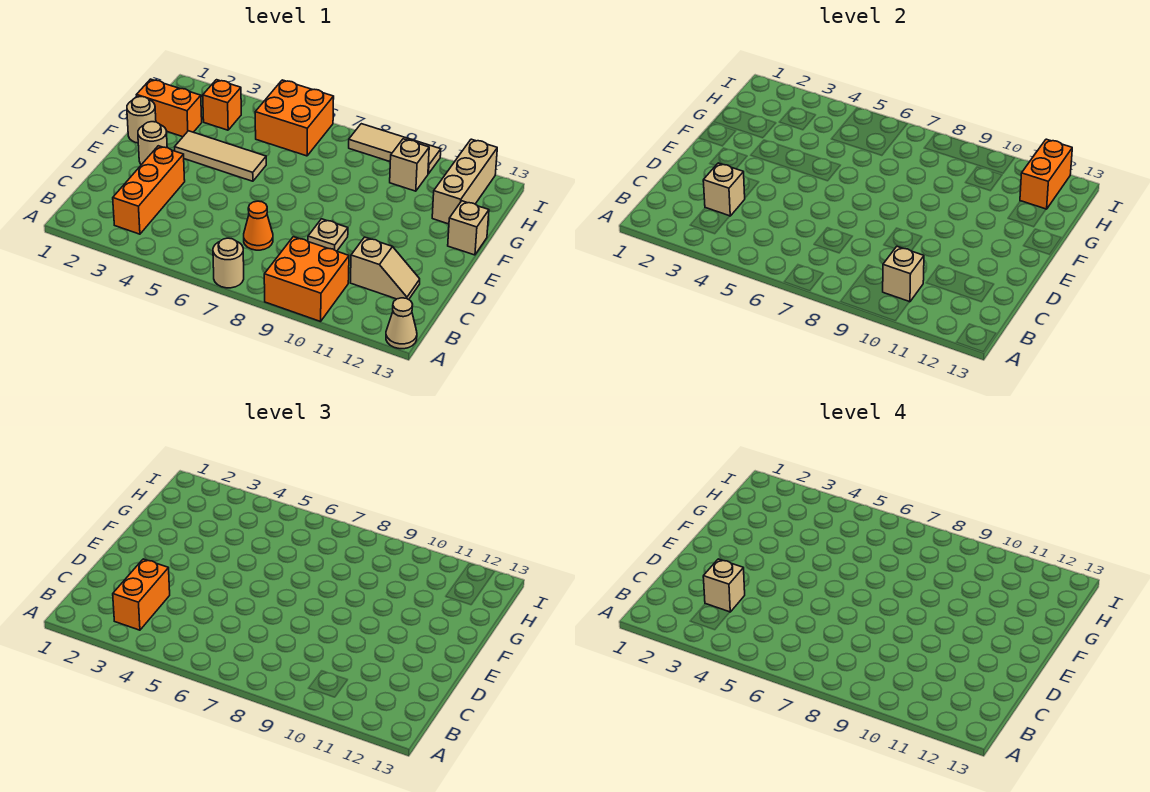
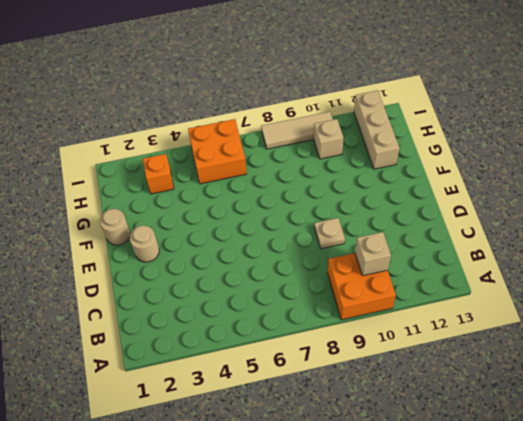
none -> tan round brick A7 level 1
none -> tan cone A13 level 1
none -> orange brick B3:D3 level 1

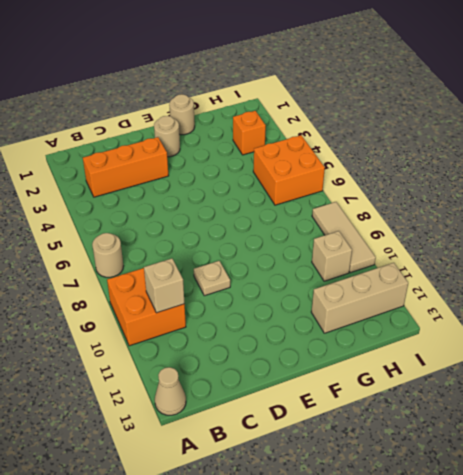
none -> orange cone C7 level 1
none -> tan slope C11:C12 level 1 top 11
none -> tan tile F3:F5 level 1

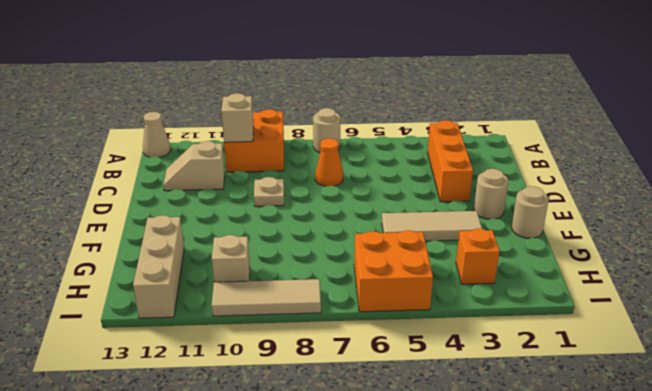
none -> tan brick F13 level 1
none -> orange brick G1:G2 level 1
none -> tan brick C3 level 2

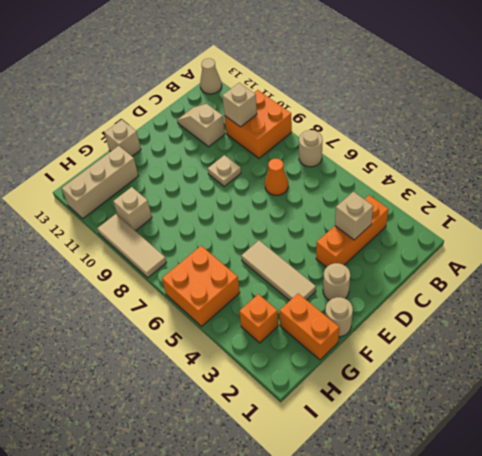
none -> orange brick H12:I12 level 2
none -> orange brick B3:C3 level 3
none -> tan brick C3 level 4

